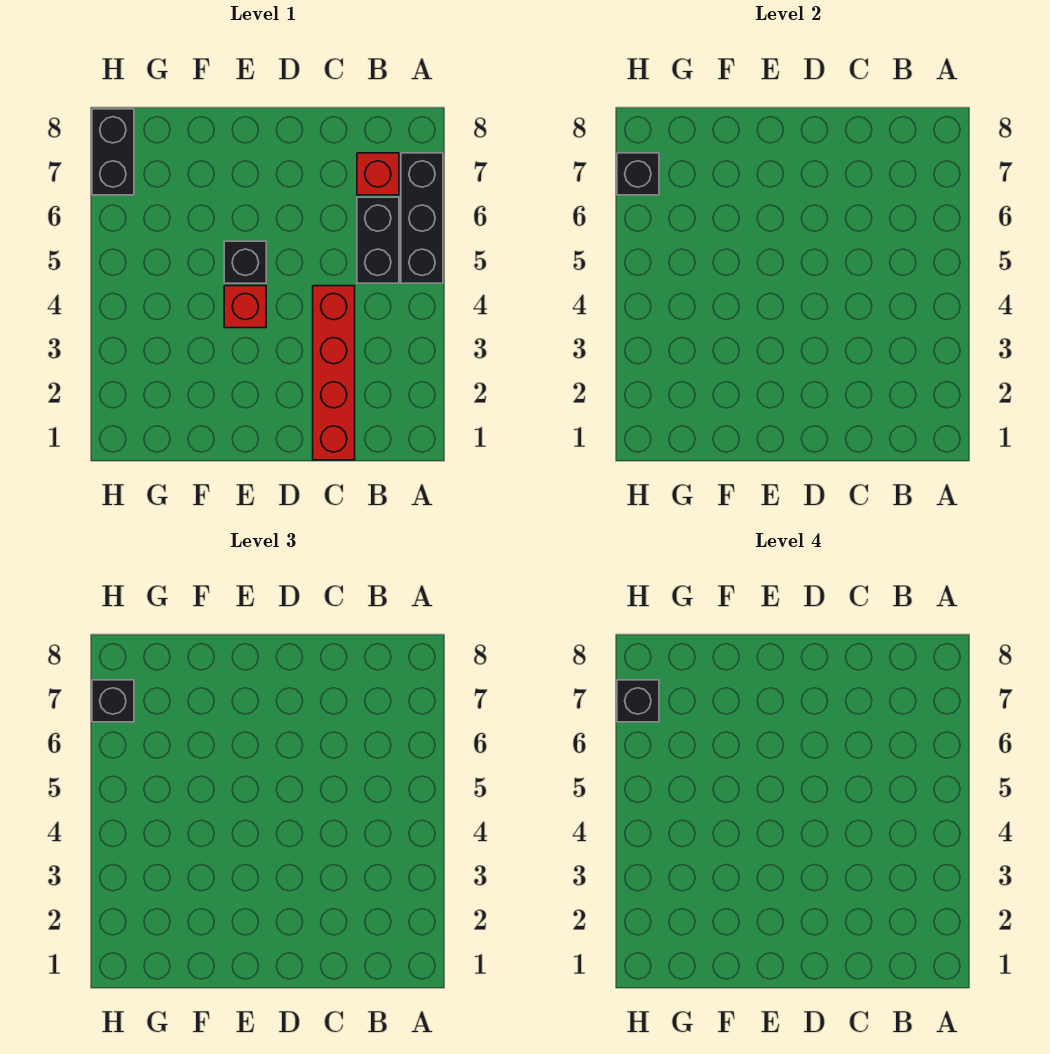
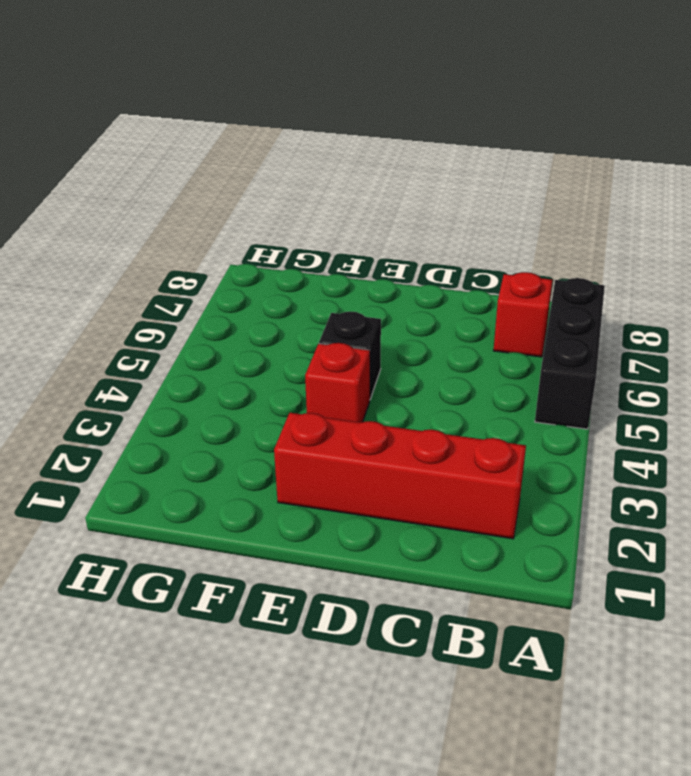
red brick B2:E2 level 1 -> red brick C1:C4 level 1
none -> black brick B5:B6 level 1
none -> black brick H7:H8 level 1

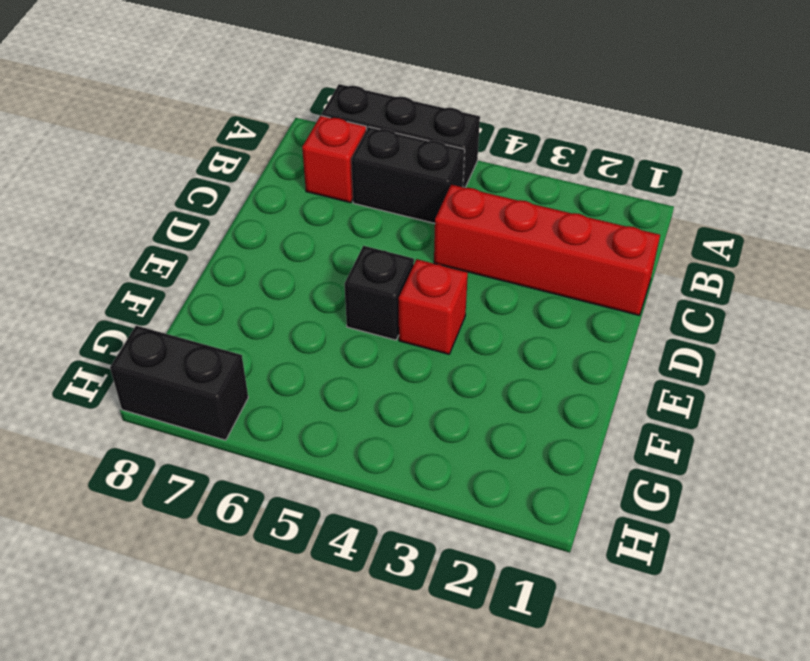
none -> black brick H7 level 2
none -> black brick H7 level 3

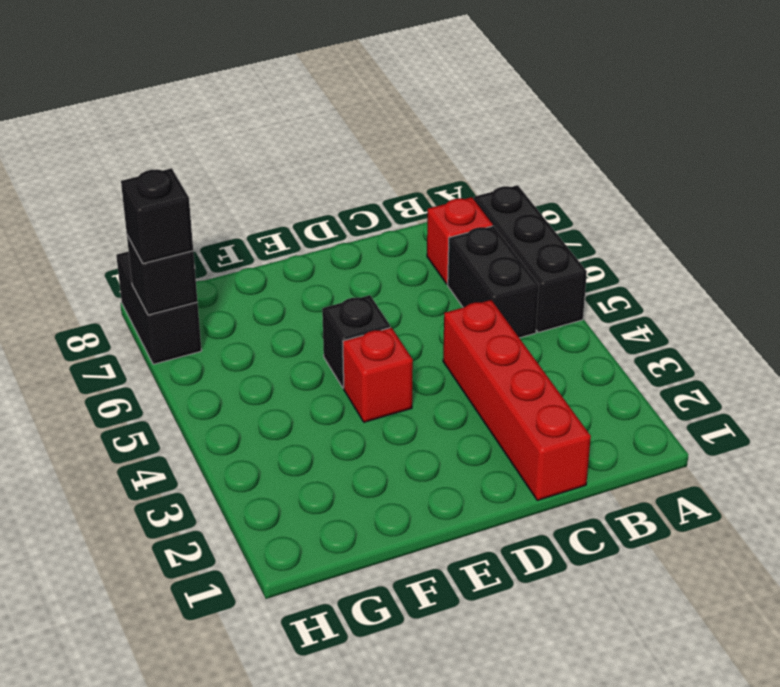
none -> black brick H7 level 4

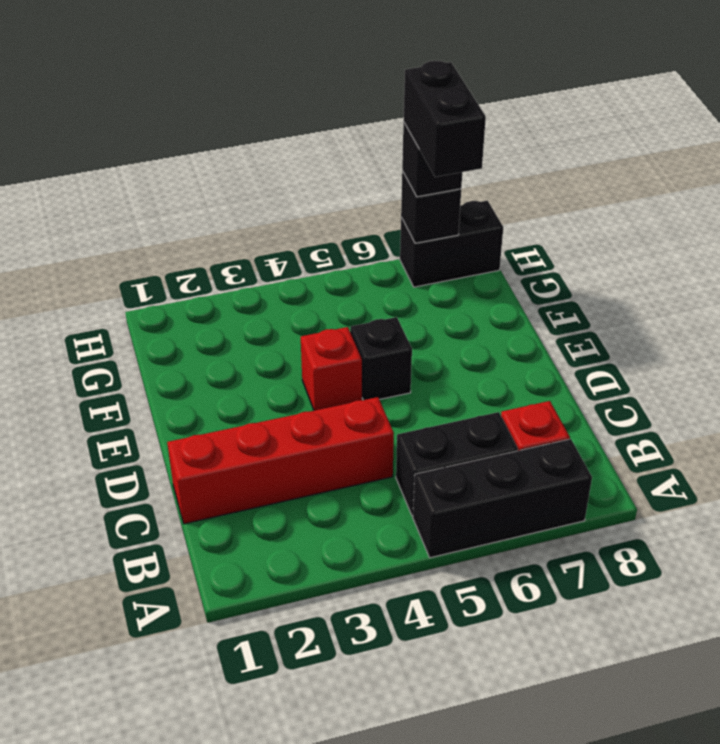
black brick G7:H7 level 4 -> black brick H7 level 4

